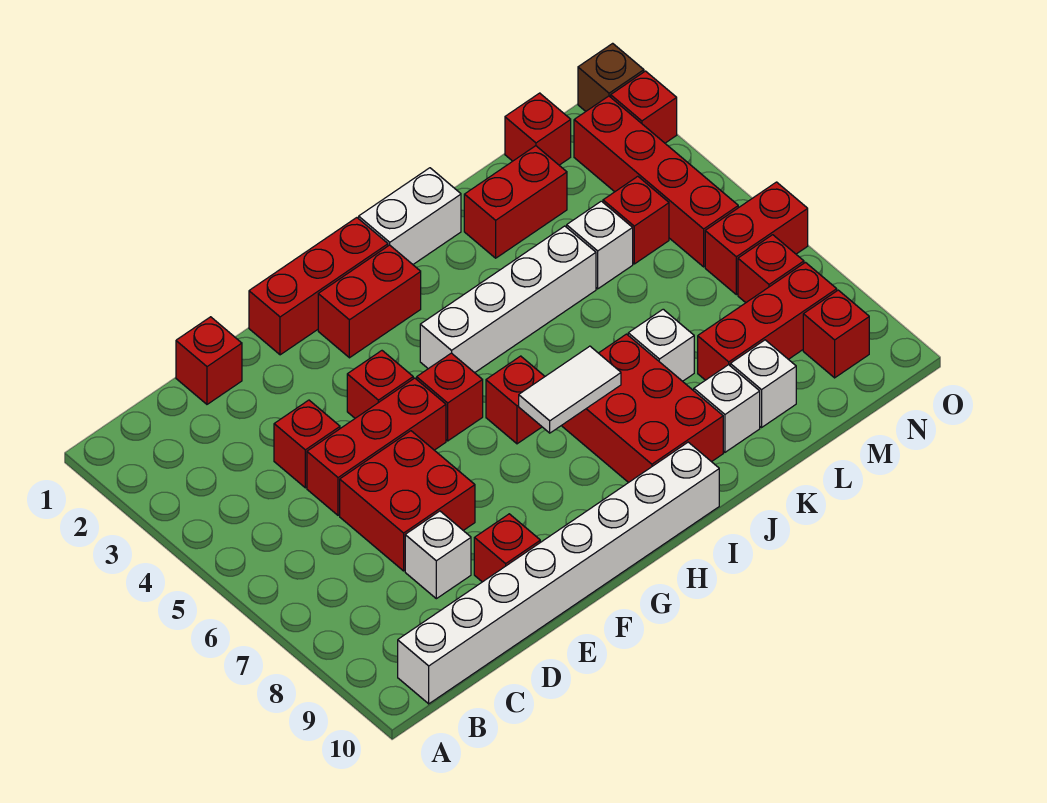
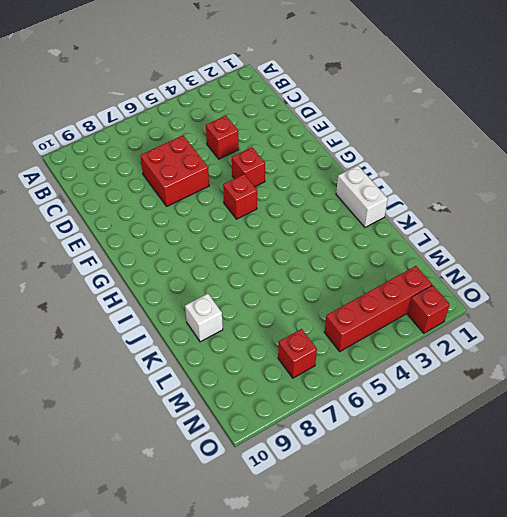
none -> white brick B10:I10 level 1
none -> red brick D1 level 1
none -> red brick D5:F5 level 1
none -> white brick D8 level 1

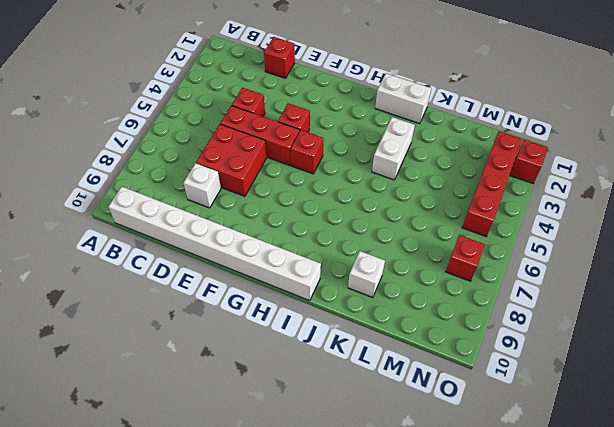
white brick J3:J4 level 1 -> white brick H4:K4 level 1
none -> red brick E9 level 1
none -> red brick F1:H1 level 1
none -> red brick G2:H2 level 1
none -> red brick H6 level 1

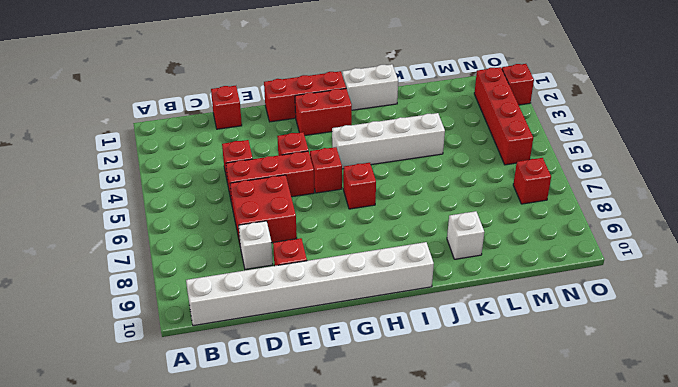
none -> red brick I7:J9 level 1
none -> red brick K2:L2 level 1
none -> white brick K7 level 1
none -> white brick L4 level 1

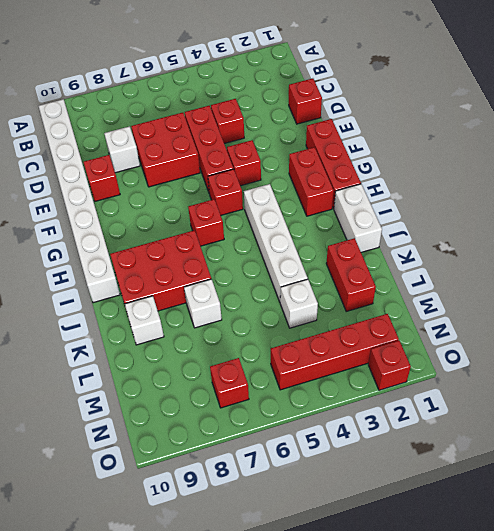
none -> red brick L8:N8 level 1
none -> white brick L9 level 1
none -> red brick M1 level 1
none -> red brick M4 level 1

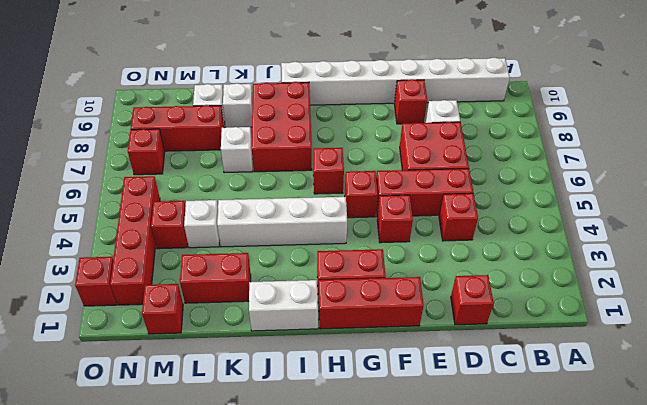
none -> red brick N6:O6 level 1
none -> red brick N9 level 1
none -> brown brick O1 level 1
none -> white tile H7:I7 level 2

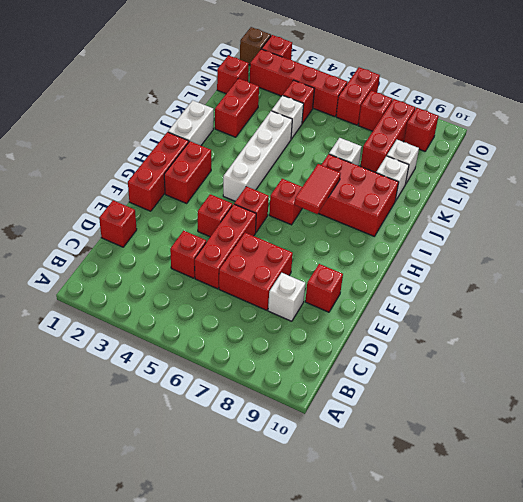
red tile H7:I7 level 2 -> white tile H7:I7 level 2
none -> white brick B10:I10 level 1

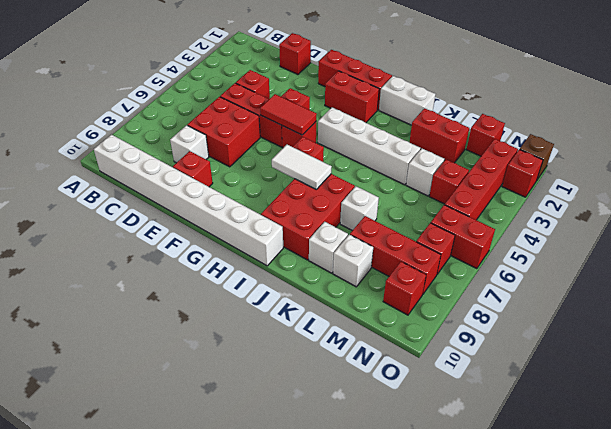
red tile F5:G5 level 2 -> none

